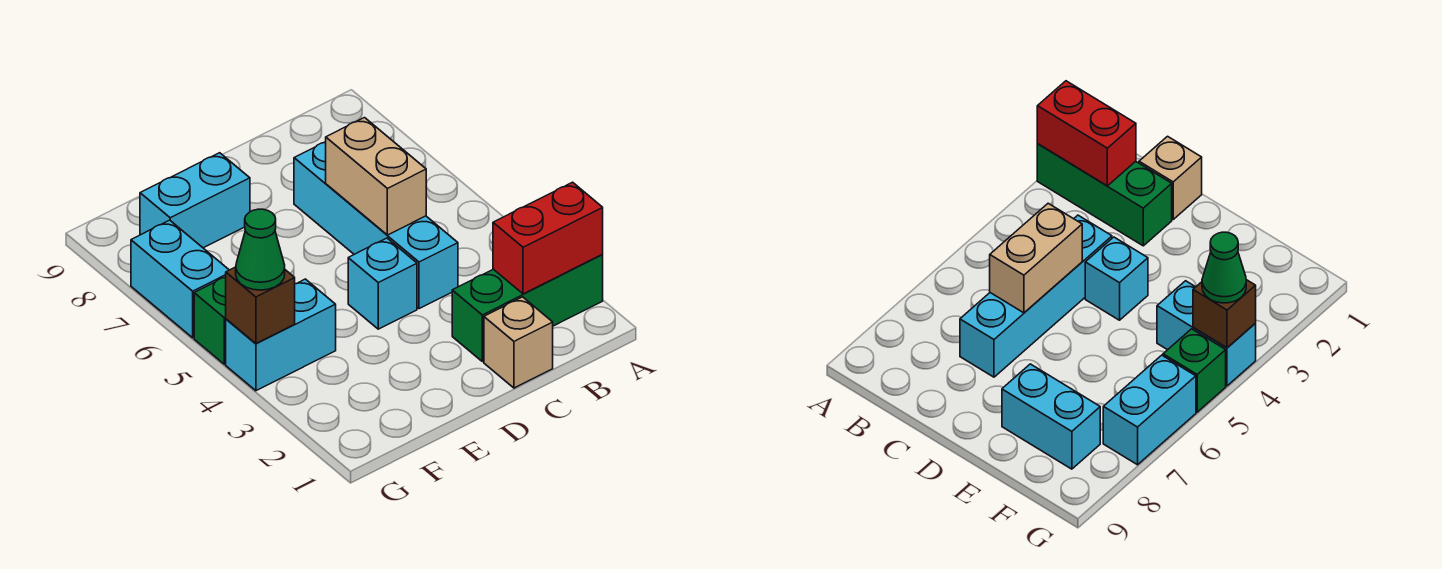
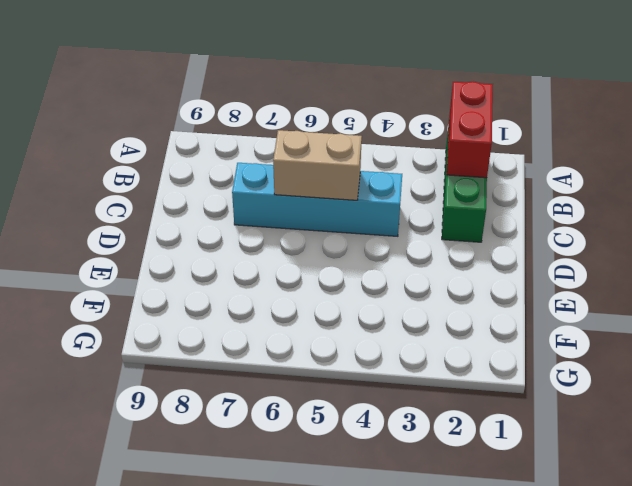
none -> tan brick C1 level 1
none -> cyan brick D4 level 1
none -> cyan brick E8:F8 level 1

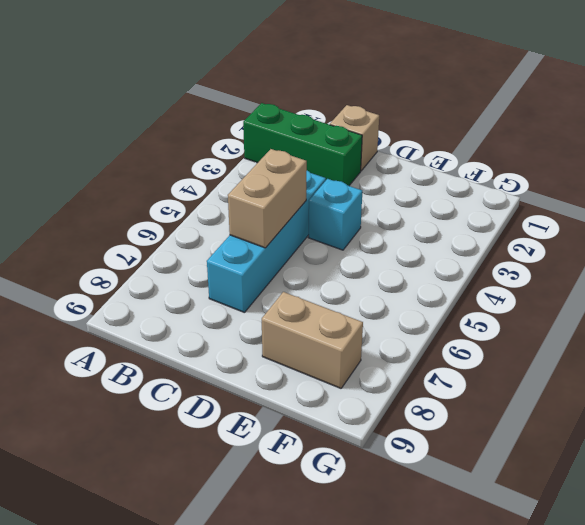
tan brick E8:F8 level 1 -> cyan brick E8:F8 level 1
none -> cyan brick F4:G4 level 1
none -> green brick G5 level 1
none -> cyan brick G6:G7 level 1

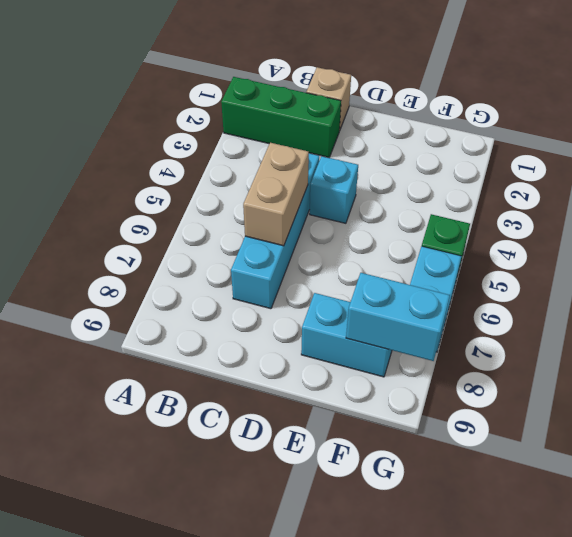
cyan brick F8:G8 level 2 -> cyan brick F4:G4 level 1
none -> red brick A2:B2 level 2
none -> brown brick G4 level 2
none -> green cone G4 level 3

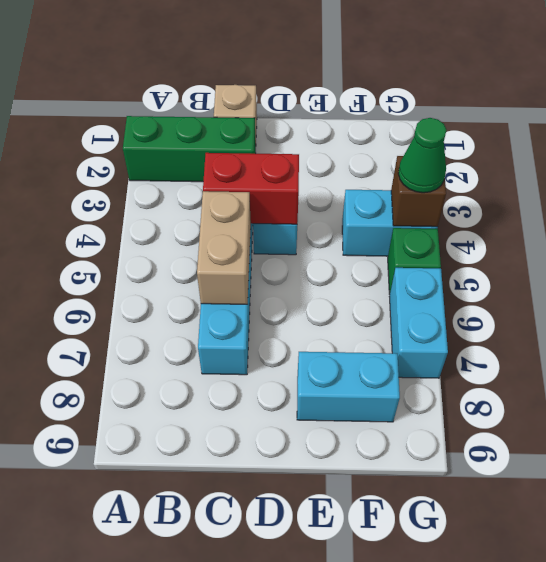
red brick C4:D4 level 2 -> red brick A2:B2 level 2

